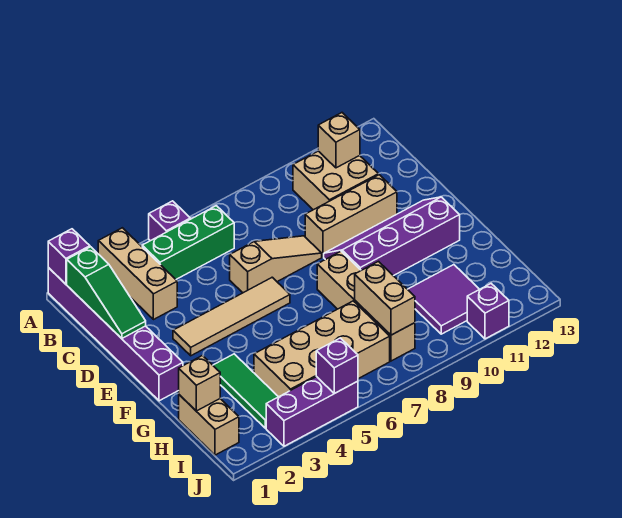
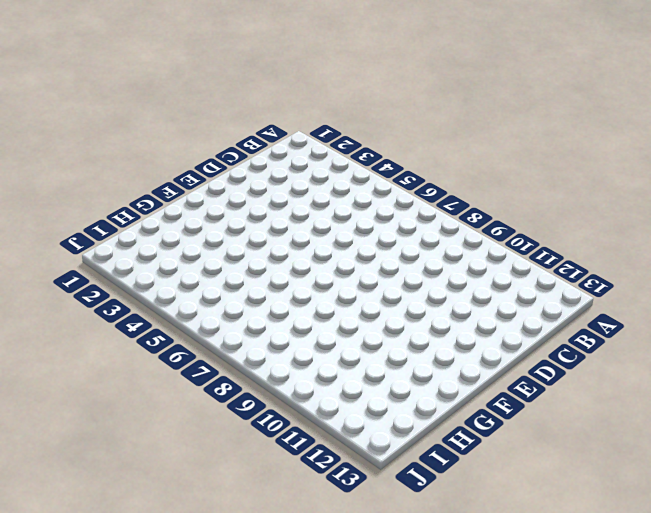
none -> purple brick A1:F1 level 1
none -> tan brick A3:C3 level 1
none -> purple brick A5 level 1

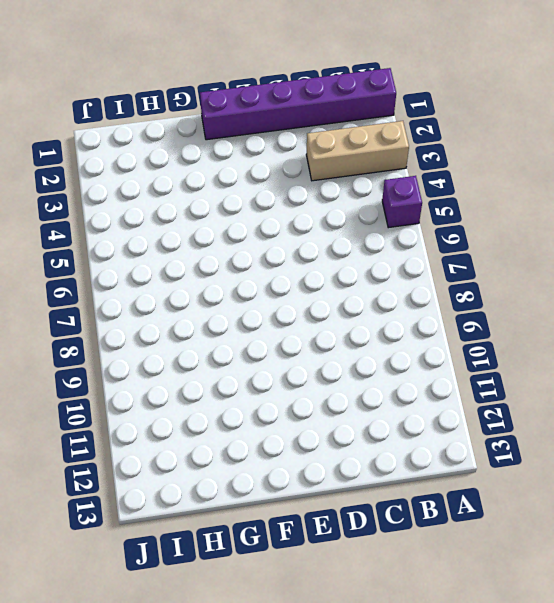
none -> green brick B4:B6 level 1
none -> tan brick B10:C11 level 1
none -> tan slope D6:D8 level 1 top 6

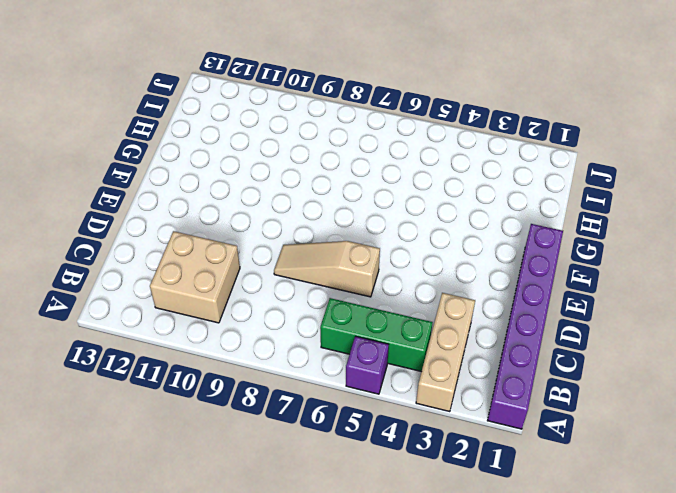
none -> tan brick D9:D11 level 1
none -> tan tile E3:E6 level 1
none -> purple slope E9:F12 level 1 top F

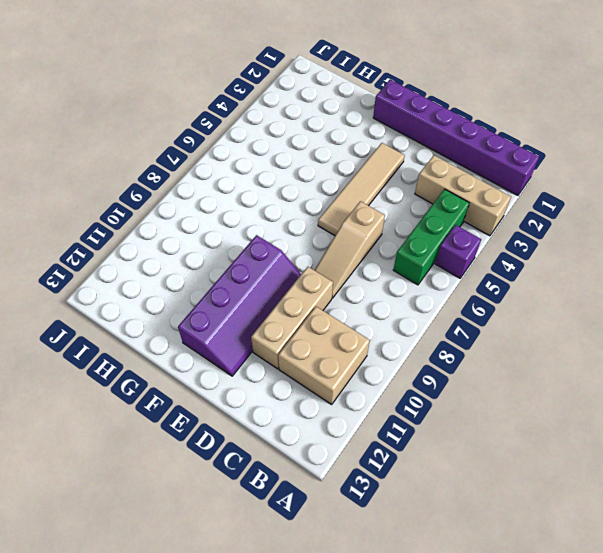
none -> tan brick F8:I8 level 1
none -> green tile G3:I3 level 1
none -> tan brick H1:I1 level 1

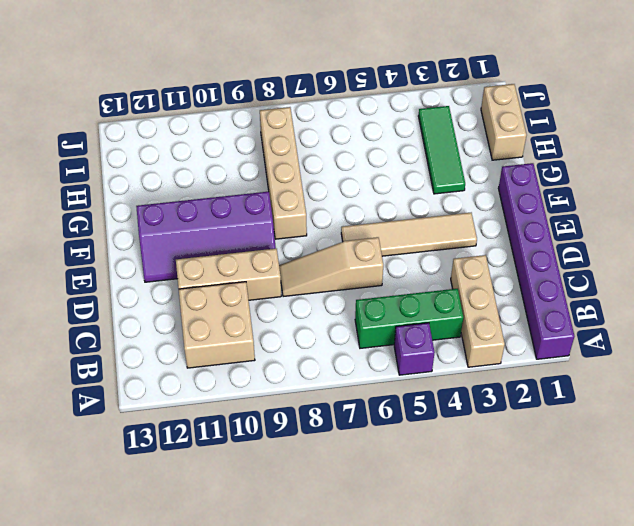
none -> tan brick H4:I7 level 1
none -> purple tile H10:I11 level 1
none -> purple brick J3:J5 level 1

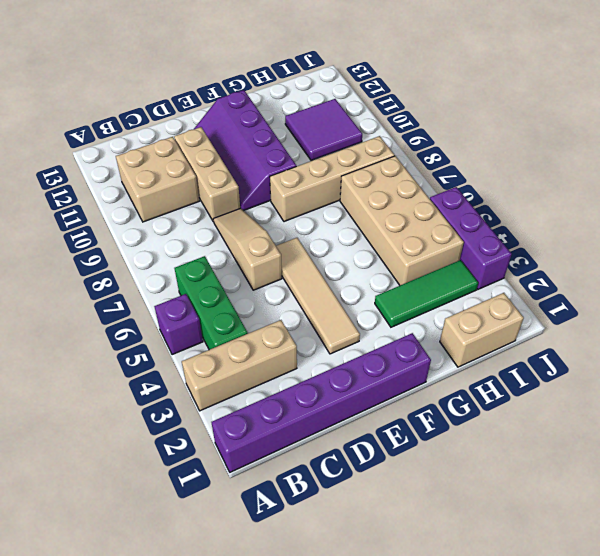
none -> purple brick J11 level 1
none -> purple brick A1 level 2
none -> green slope B1:D1 level 2 top B

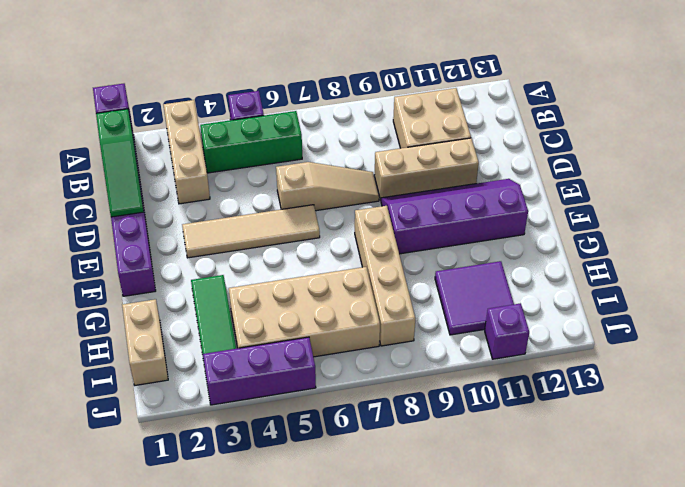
none -> tan brick B11 level 2
none -> tan brick H1 level 2
none -> tan brick H8:I8 level 2

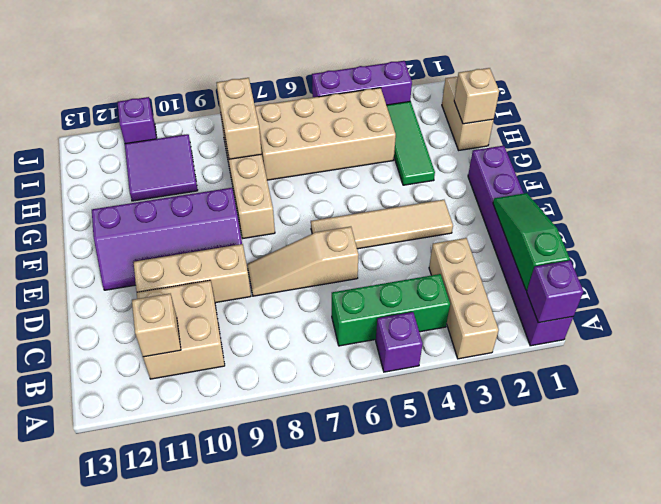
none -> purple brick J5 level 2

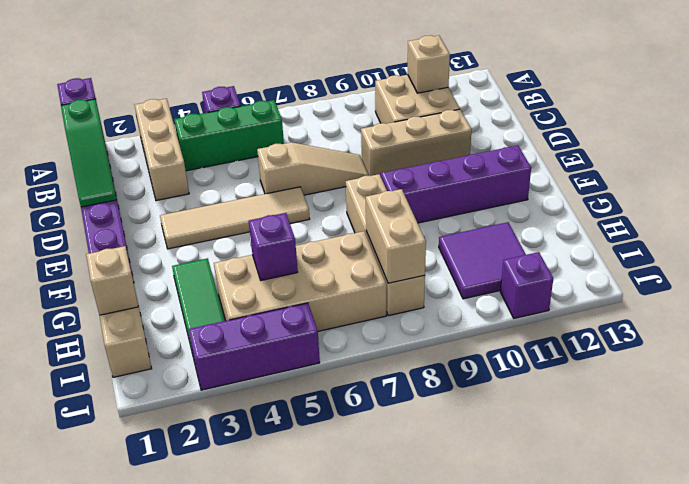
purple brick H5 level 2 -> purple brick J5 level 2

